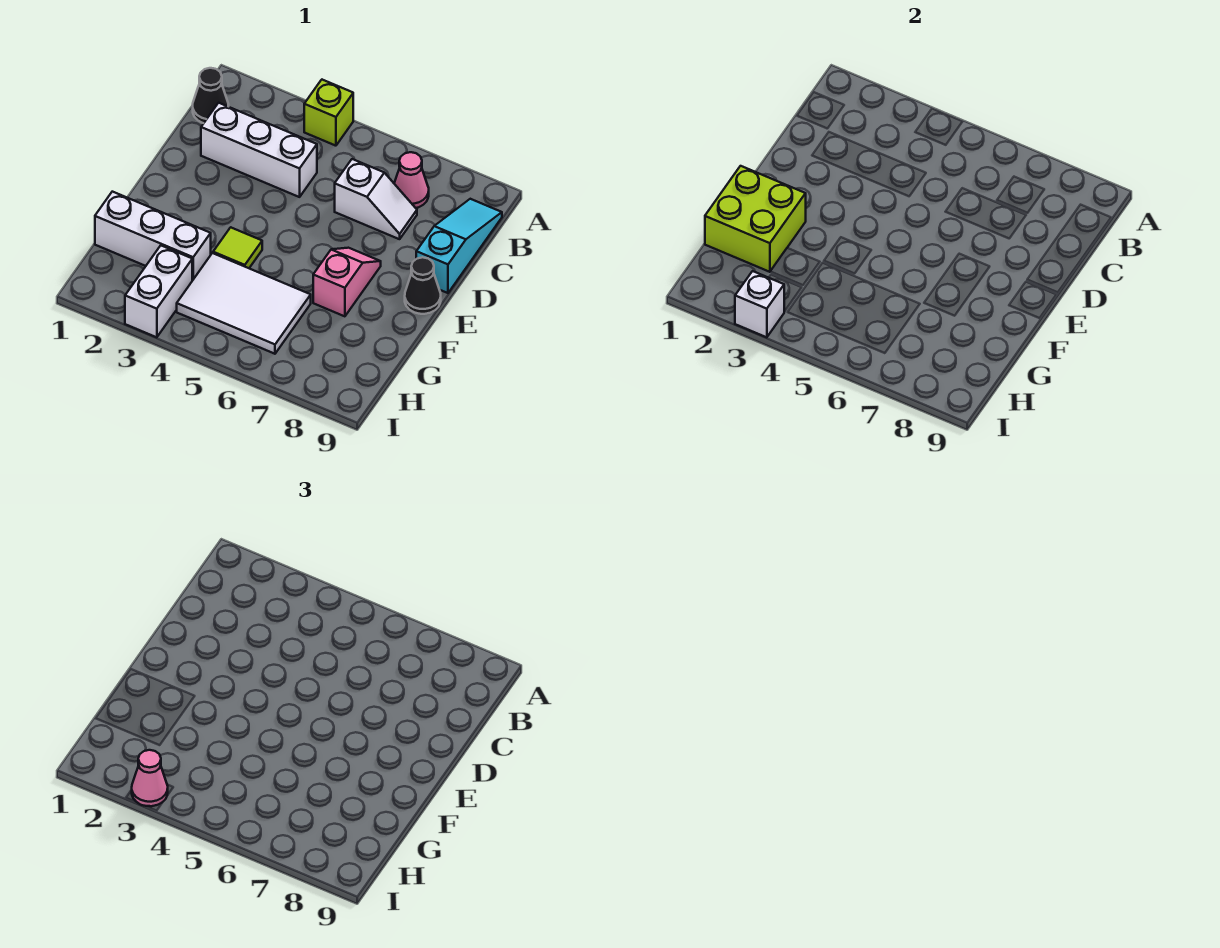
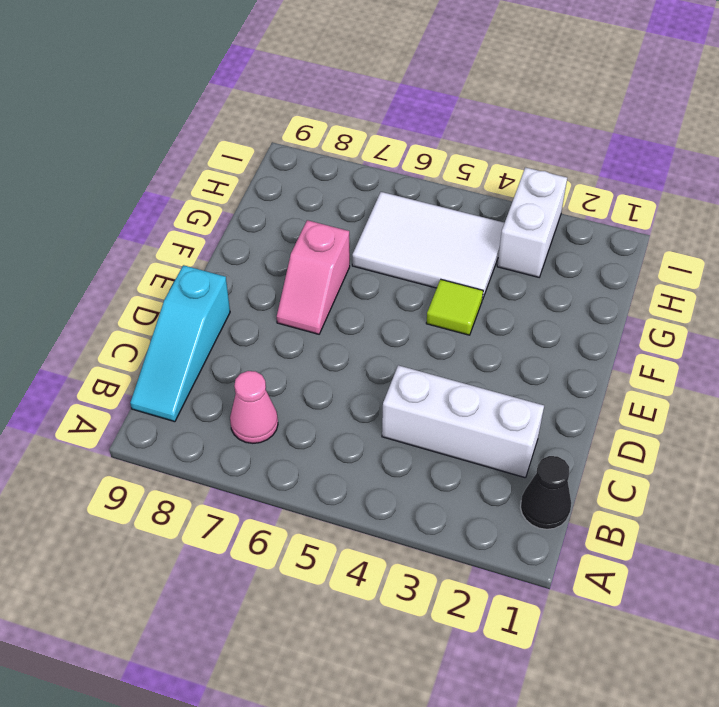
none -> lime brick A4 level 1
none -> white slope C6:C7 level 1 top 6
none -> black cone E9 level 1

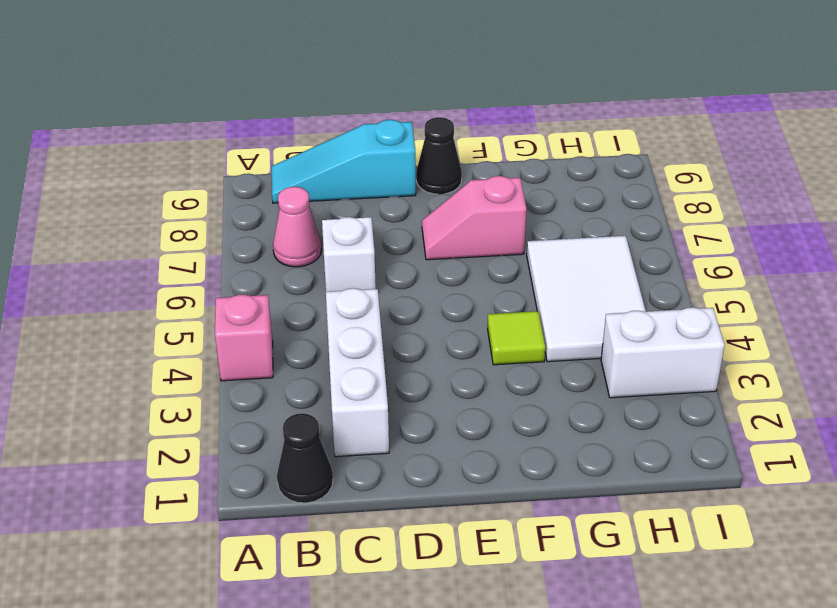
pink brick A4 level 1 -> lime brick A4 level 1
none -> white brick G1:G3 level 1
none -> lime brick F1:G2 level 2
none -> white brick I3 level 2

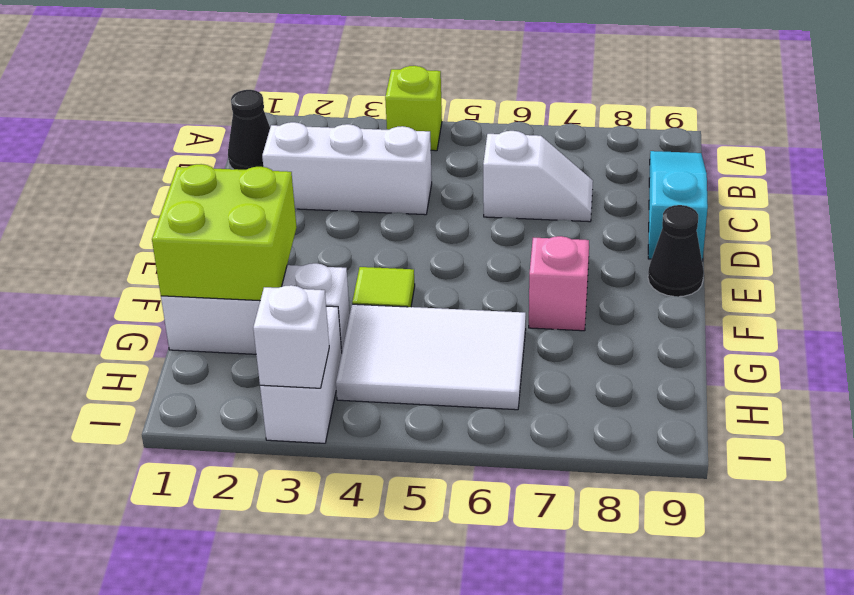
none -> pink cone B7 level 1
none -> pink cone I3 level 3

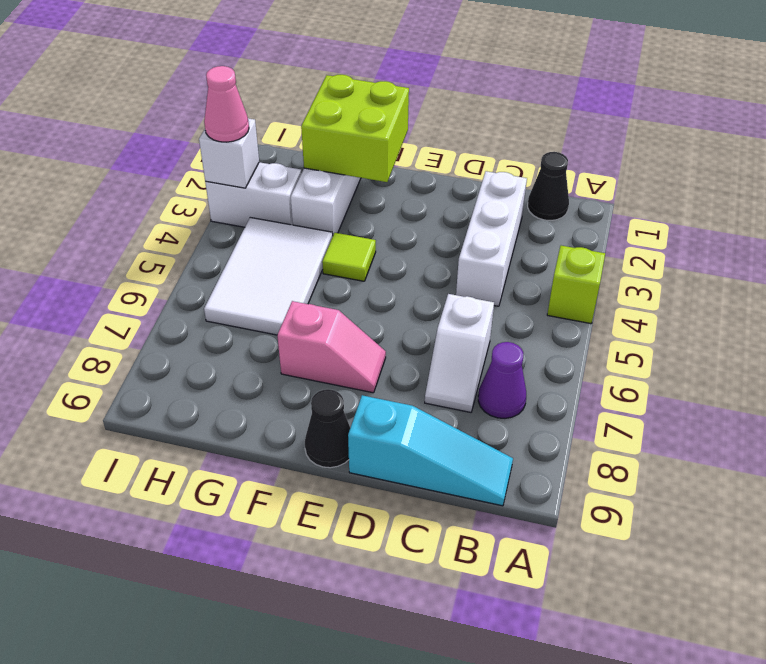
purple cone B7 level 1 -> pink cone B7 level 1

